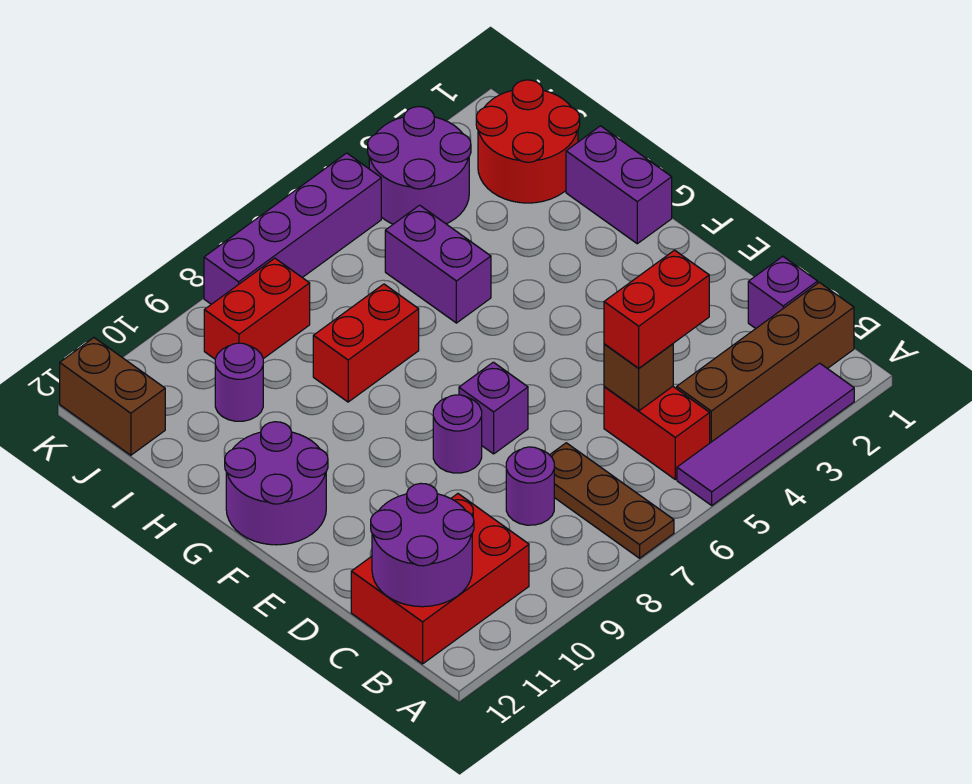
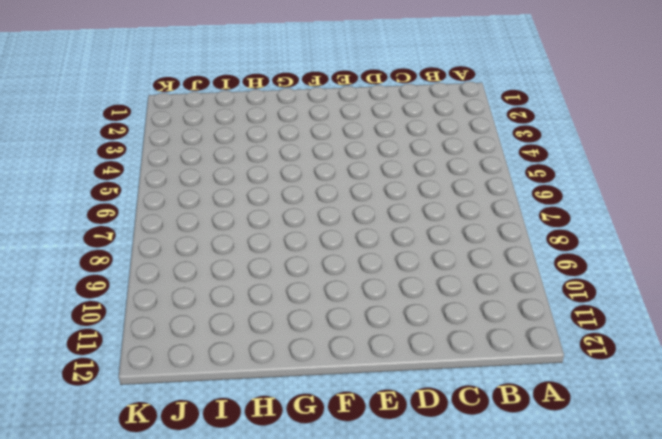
none -> purple tile A2:A5 level 1
none -> brown plate A7:C7 level 1
none -> brown brick B1:B4 level 1

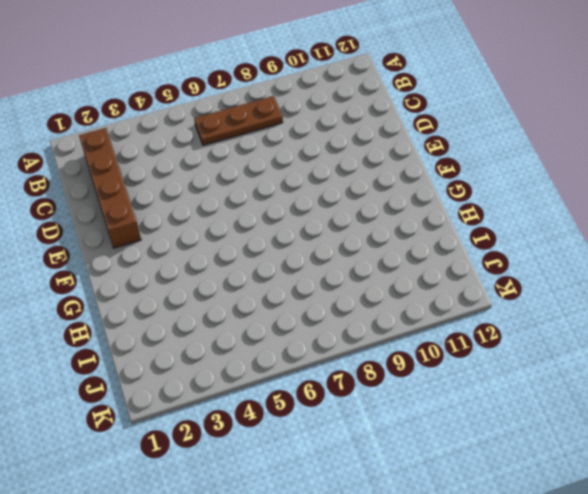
brown brick B2:E2 level 1 -> brown brick B1:B4 level 1
brown plate B6:B8 level 1 -> brown plate A7:C7 level 1
none -> purple tile A2:A5 level 1
none -> red brick B5:C5 level 1
none -> red brick B10:C12 level 1

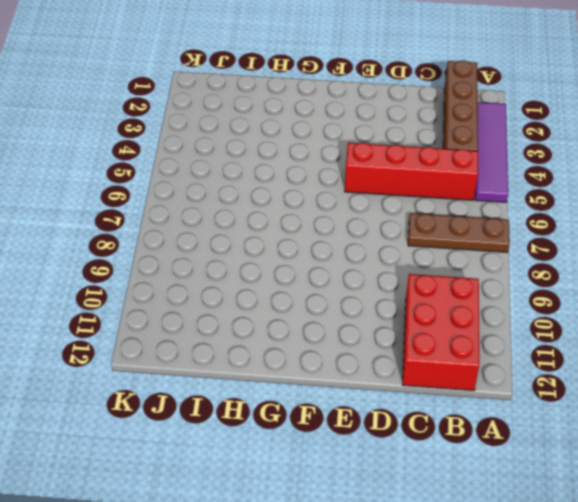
red brick B5:E5 level 1 -> red brick B5:C5 level 1
none -> purple brick C1 level 1
none -> purple round brick C8 level 1
none -> purple brick E7 level 1

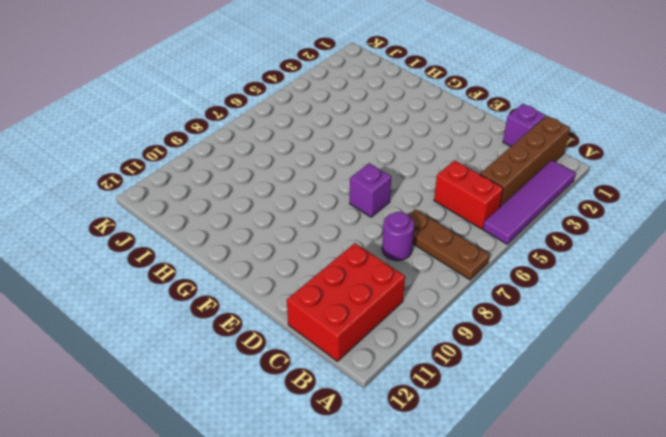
none -> purple round brick E8 level 1
none -> purple round brick F11:G12 level 1
none -> purple brick G1:H1 level 1

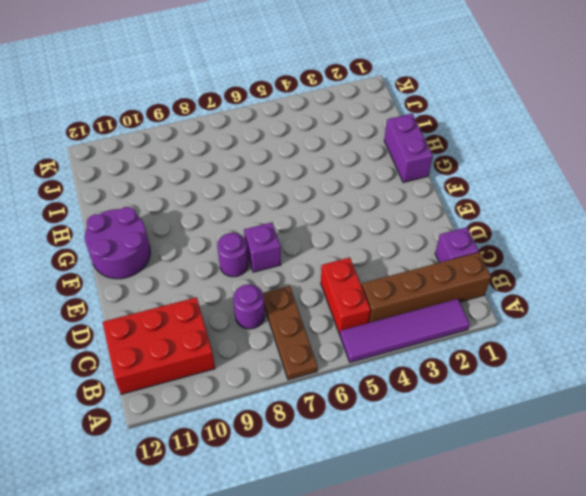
none -> purple brick H5:I5 level 1
none -> red brick H7:H8 level 1
none -> red round brick I1:J2 level 1

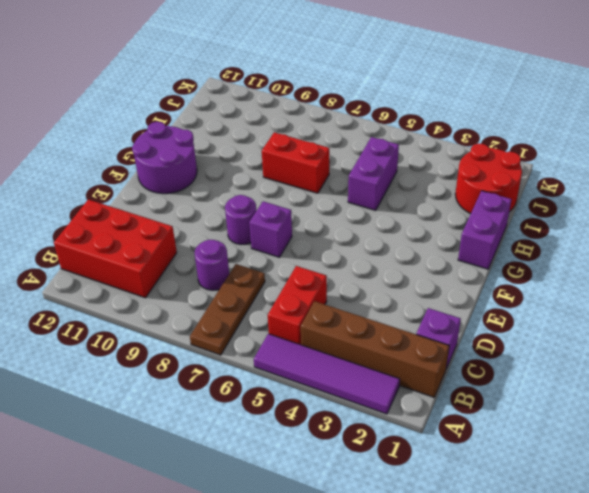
none -> purple round brick I10 level 1
none -> purple round brick J3:K4 level 1
none -> red brick J8:J9 level 1

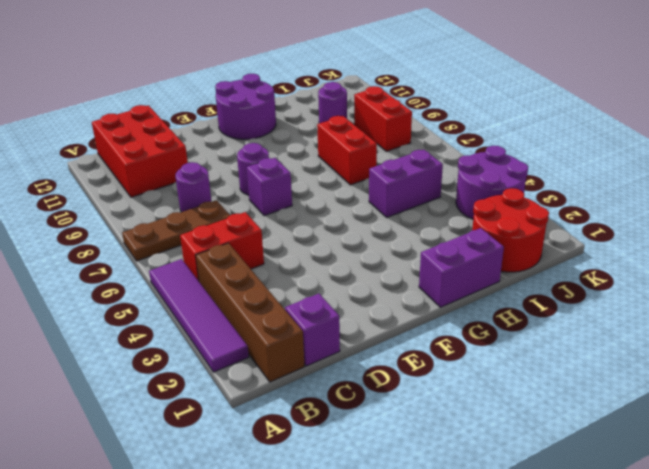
none -> brown brick J12:K12 level 1
none -> purple brick K5:K8 level 1
none -> purple round brick B11:C12 level 2

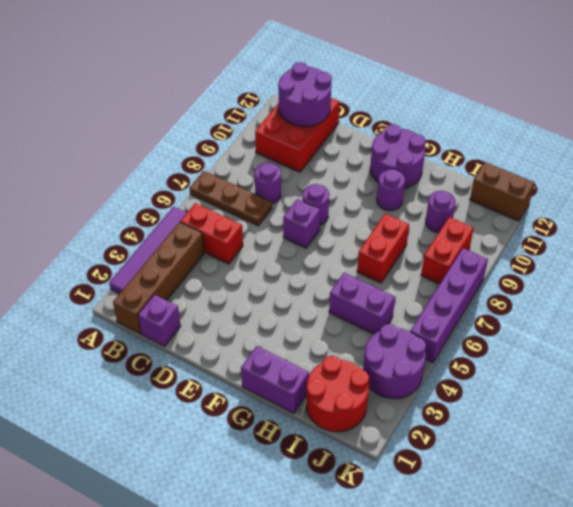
purple round brick G10 level 1 -> none
none -> brown brick C5 level 2
none -> red brick C4:C5 level 3

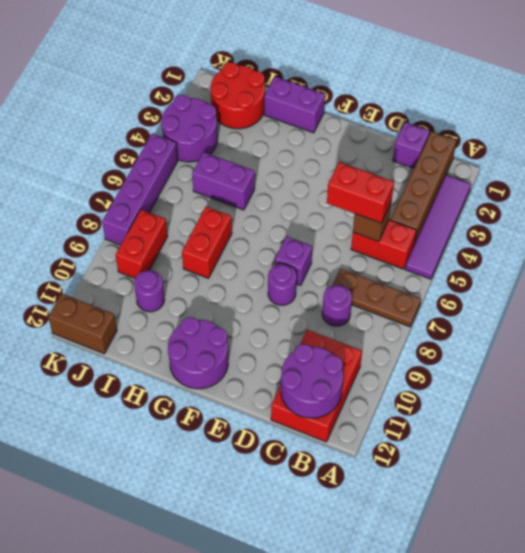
red brick C5:D5 level 3 -> red brick C4:C5 level 3

